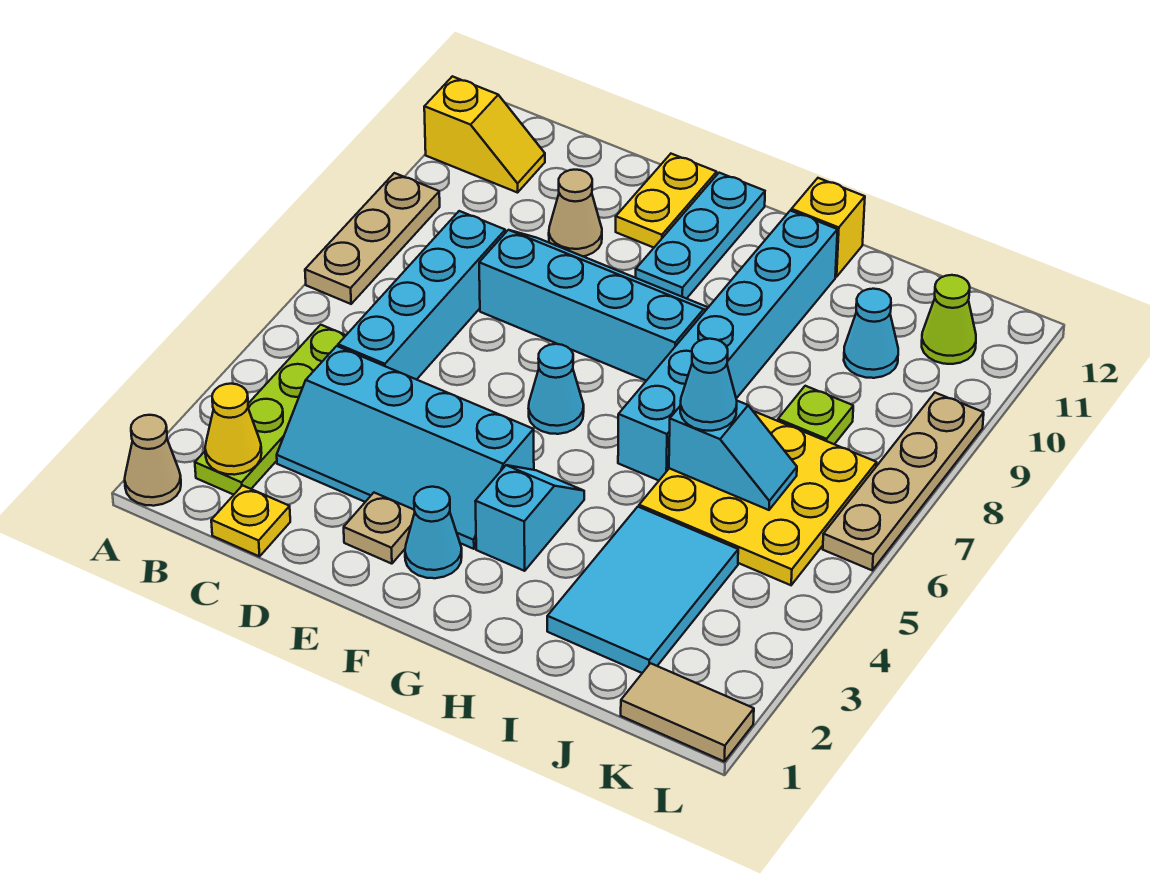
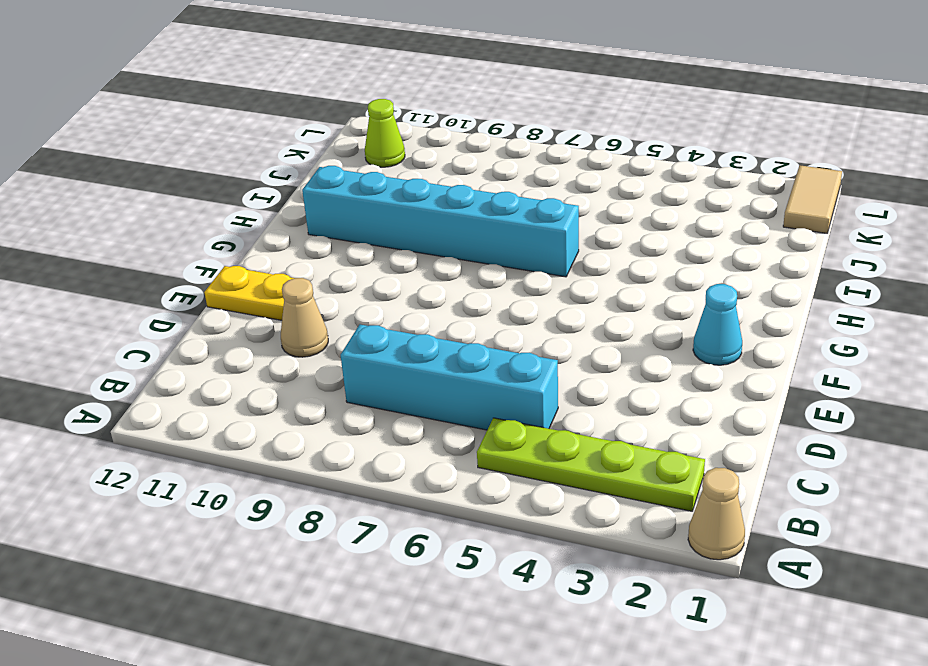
none -> tan plate A7:A9 level 1
none -> yellow slope A11:B11 level 1 top A
none -> yellow plate C1 level 1

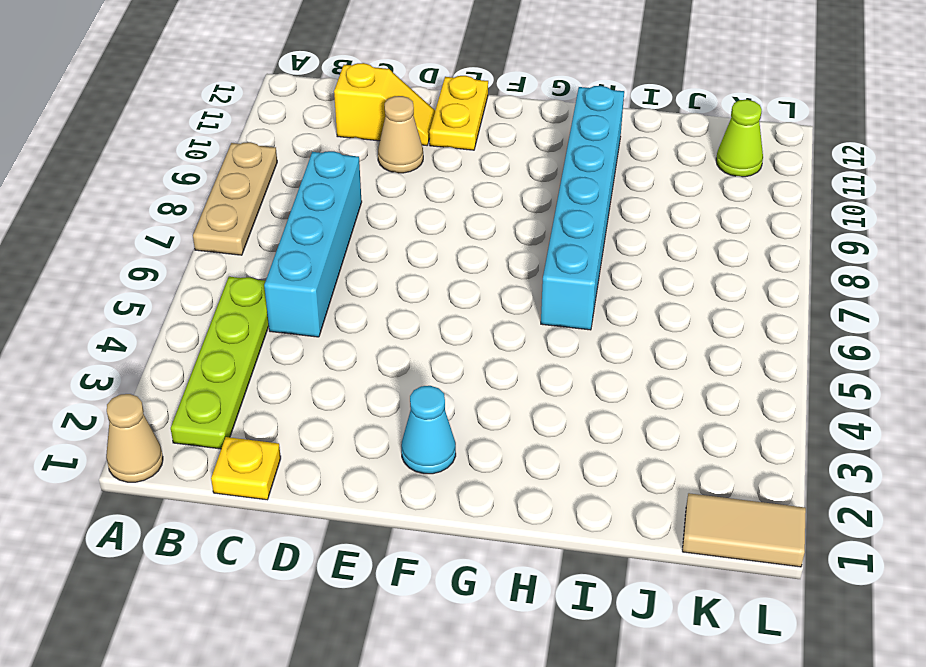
yellow slope C11:D11 level 1 top C -> yellow slope A11:B11 level 1 top A
none -> cyan slope C3:F4 level 1 top 4
none -> cyan slope D8:G9 level 1 top 8
none -> tan plate E2 level 1

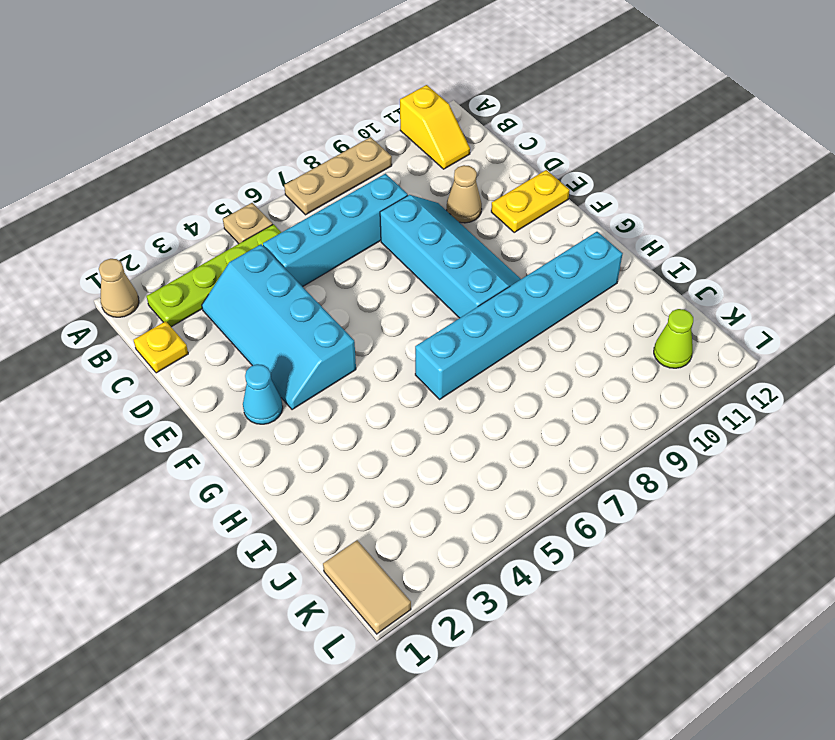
tan plate A5 level 1 -> tan plate E2 level 1
none -> cyan cone F6 level 1
none -> cyan plate F10:F12 level 1
none -> cyan slope G3:G4 level 1 top 3

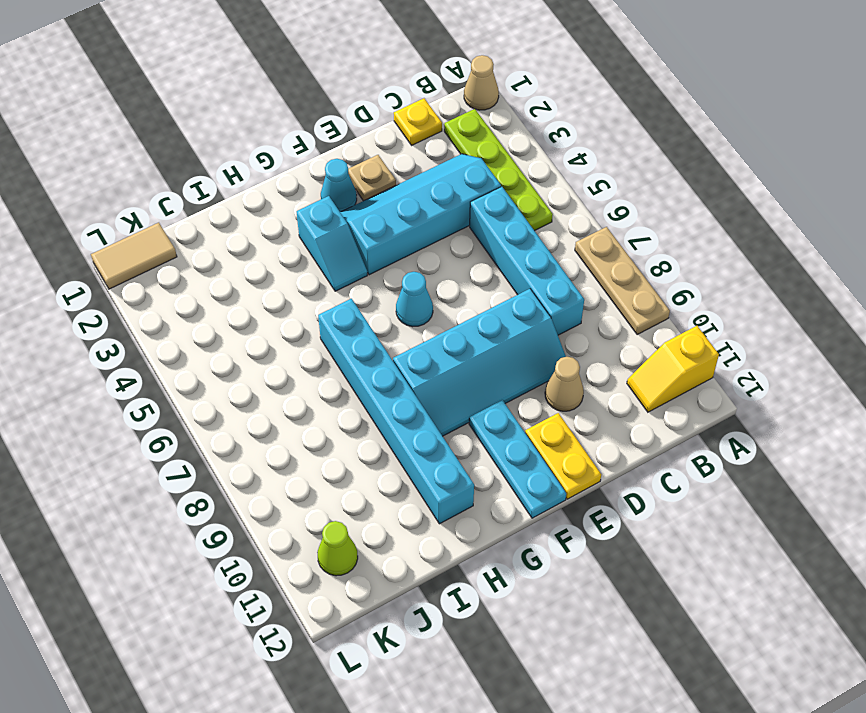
none -> yellow brick H12 level 1
none -> cyan tile I2:J4 level 1
none -> yellow plate I5:K7 level 1

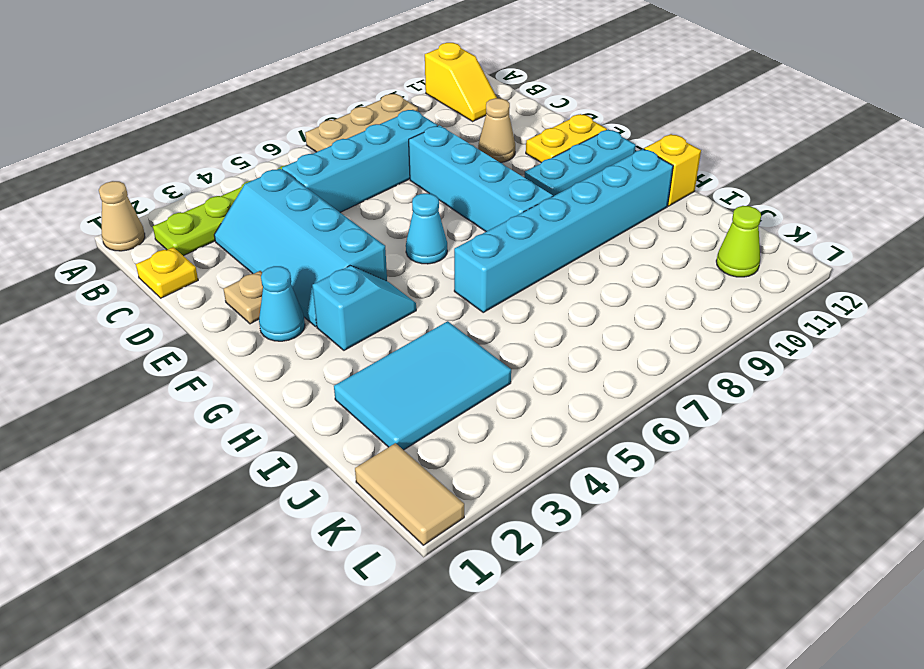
none -> yellow plate I5:K7 level 1
none -> lime plate J8 level 1
none -> cyan cone J10 level 1

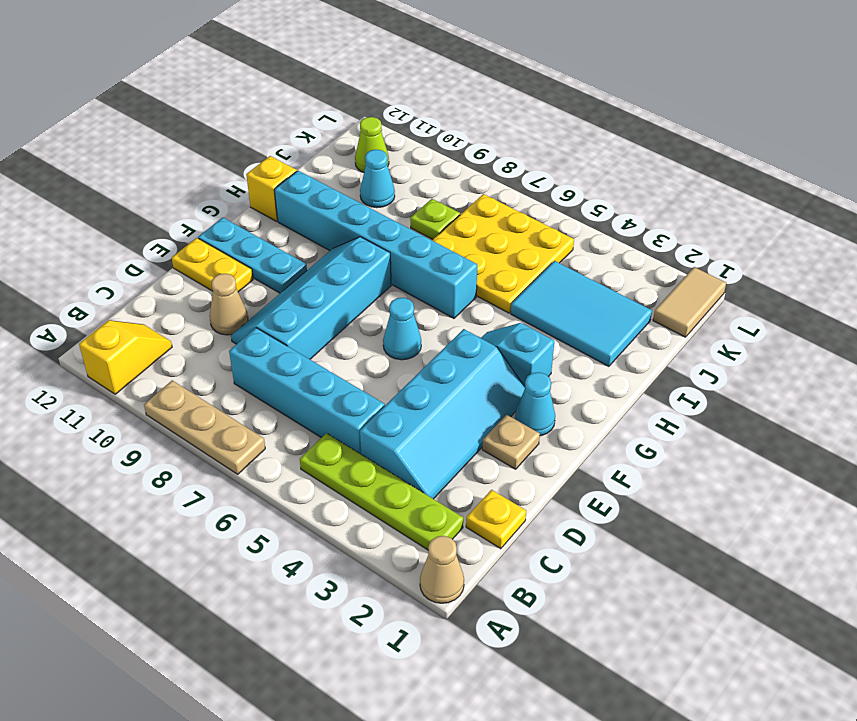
none -> tan plate L6:L9 level 1
none -> yellow cone B2 level 2
none -> cyan slope I6:J6 level 2 top I

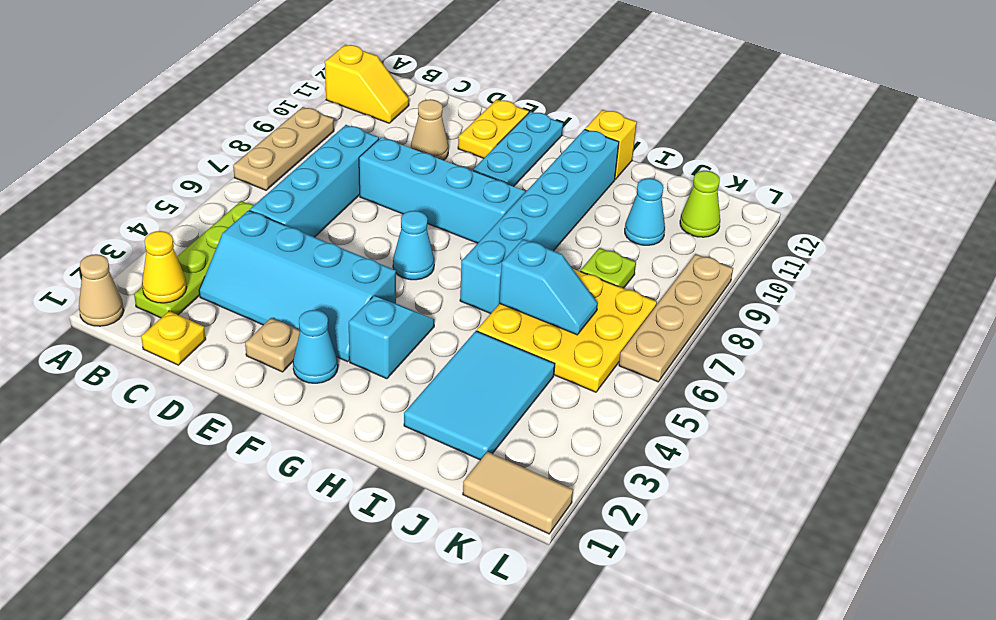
none -> cyan cone I6 level 3

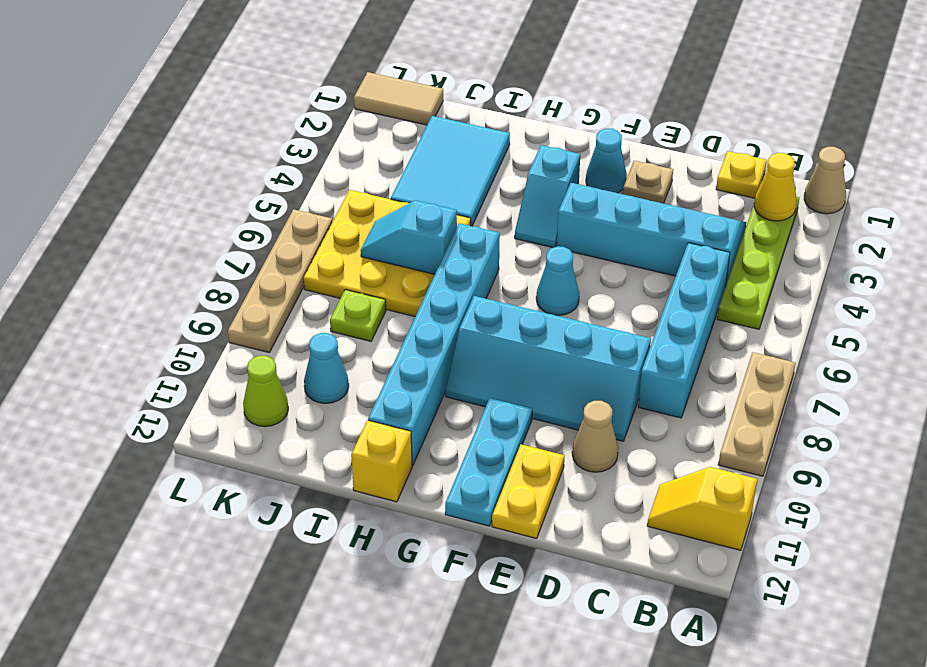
none -> cyan cone I6 level 3

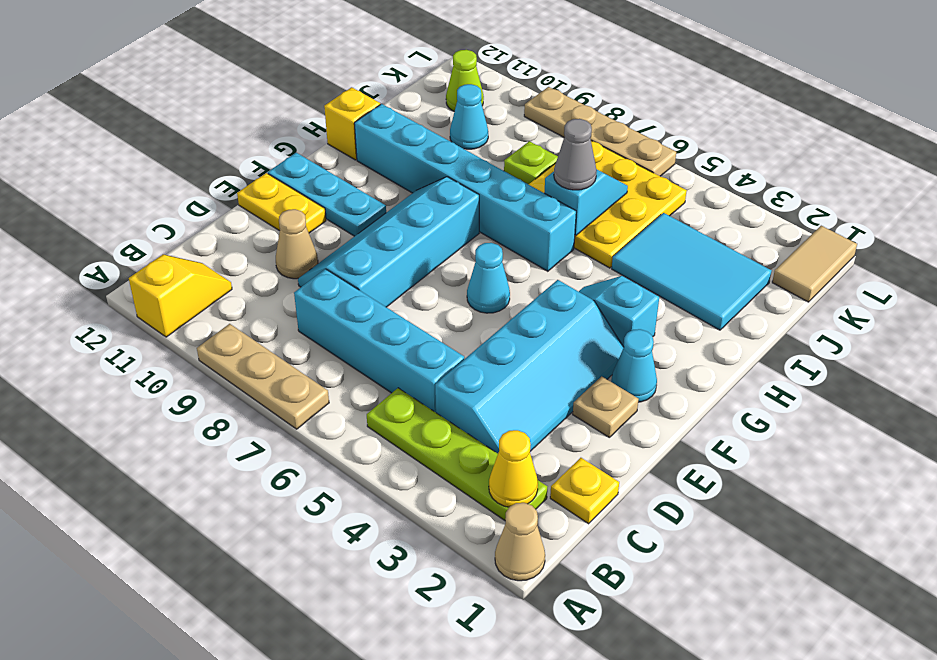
grey cone I6 level 3 -> cyan cone I6 level 3

